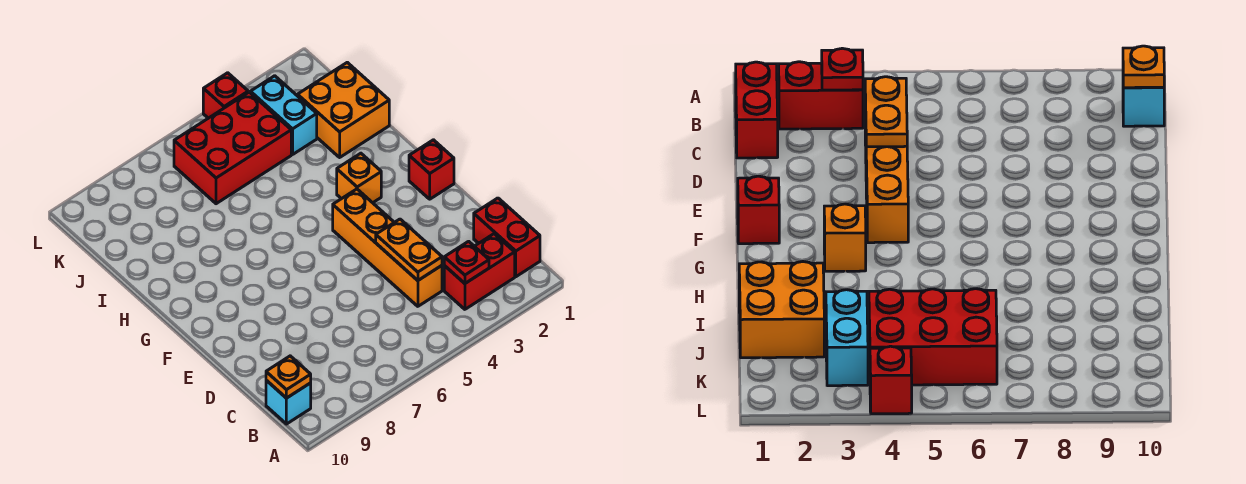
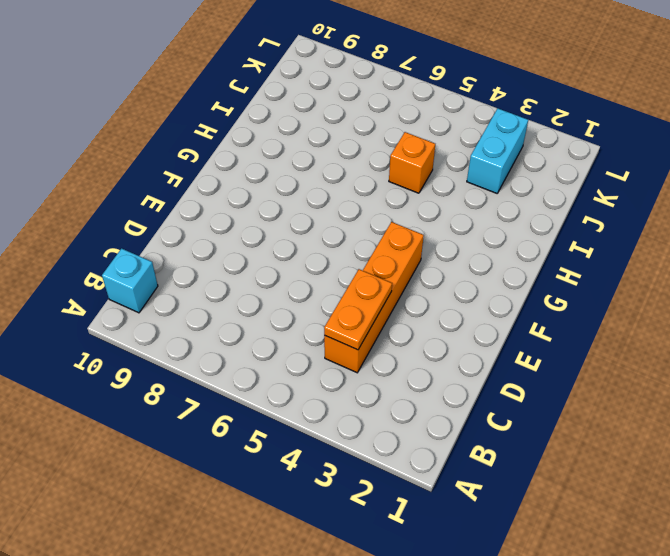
orange brick I5 level 1 -> orange brick G3 level 1
none -> red brick B1:C1 level 1
none -> red brick B2:B3 level 1
none -> red brick F1 level 1

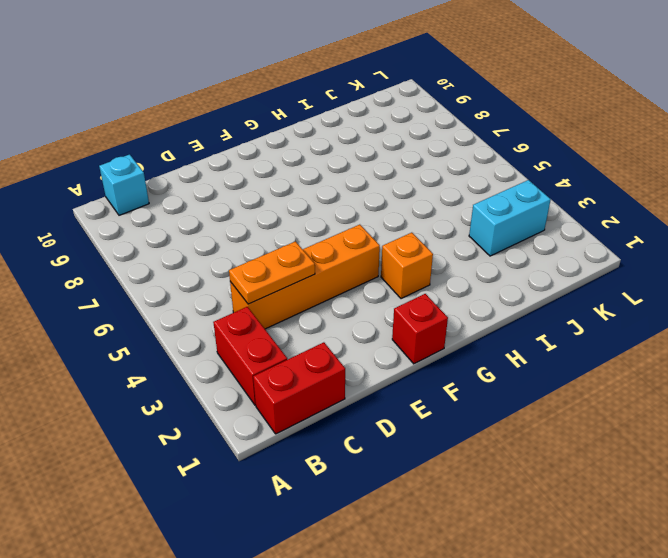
none -> orange brick I1:J2 level 1
none -> red brick J4:K6 level 1
none -> red brick L4 level 1

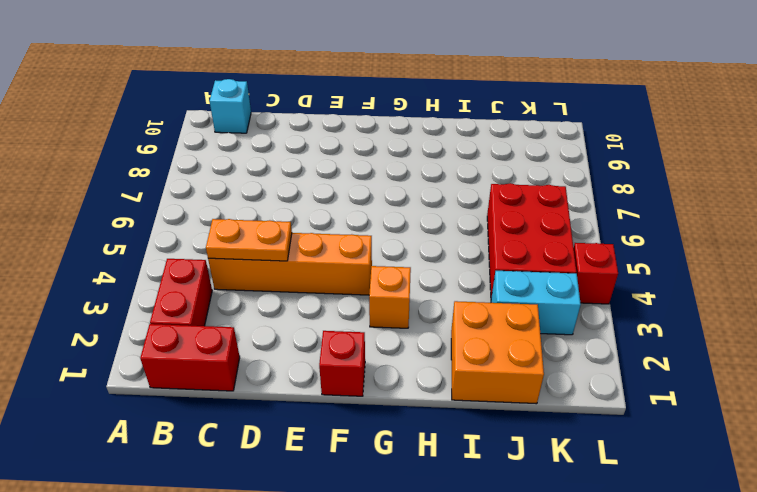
none -> red plate B3 level 2
none -> orange plate B10 level 2

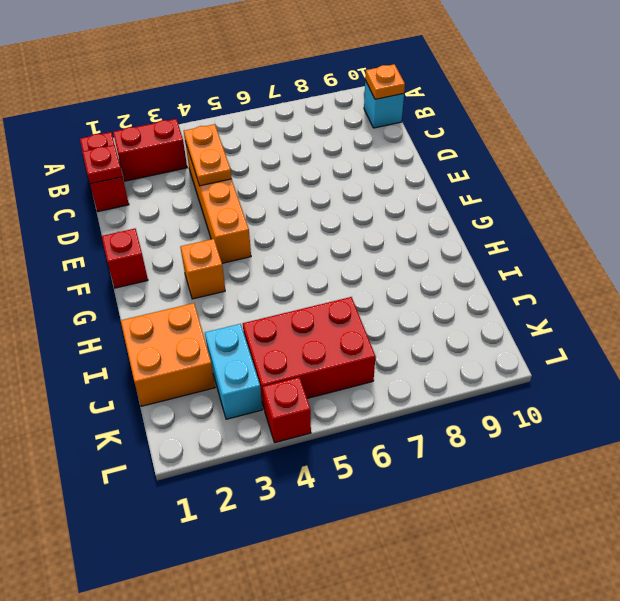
red plate C1 level 2 -> red plate B3 level 2

